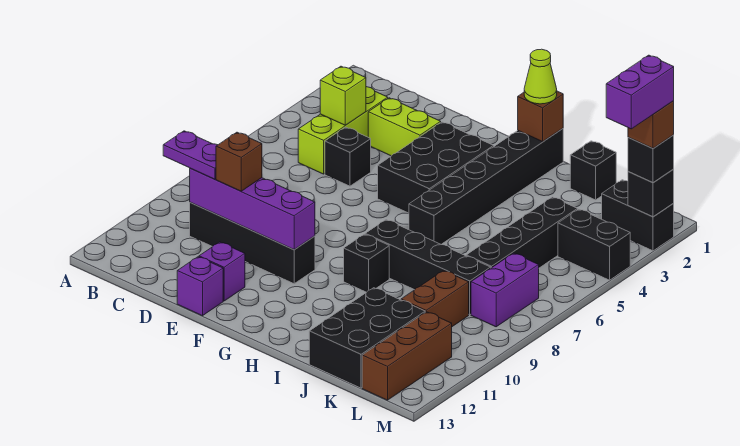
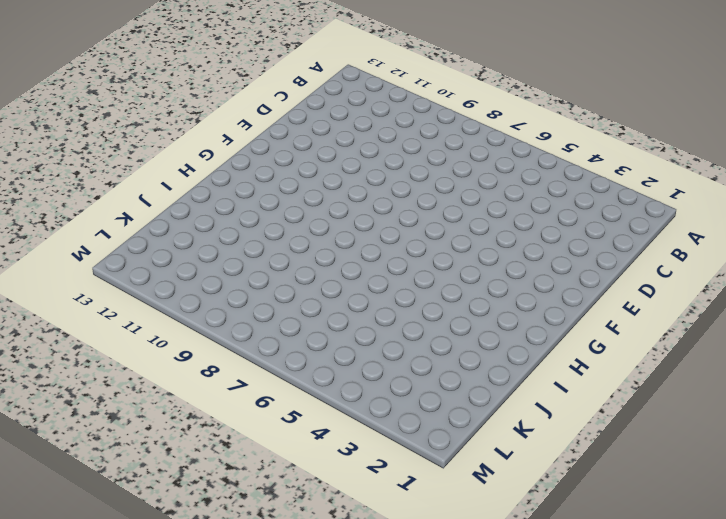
none -> lime brick C3:C5 level 1
none -> black brick C10:F10 level 1
none -> lime brick D3:E3 level 1

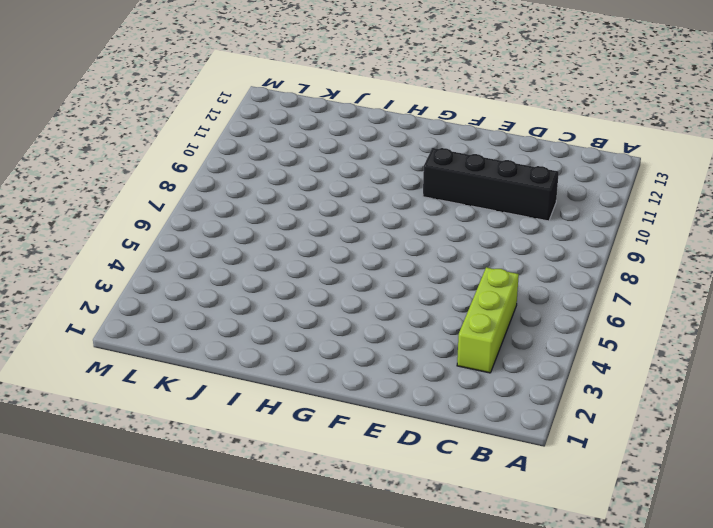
none -> lime brick D3:E3 level 1
none -> black brick D5 level 1
none -> purple brick E12 level 1

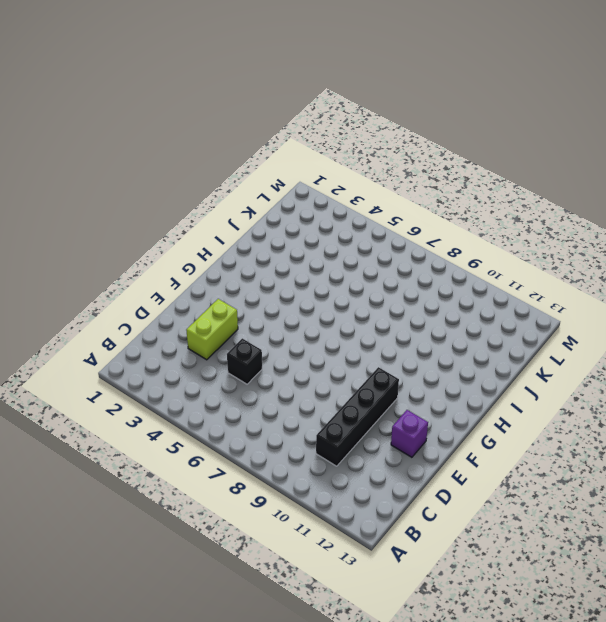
none -> lime brick C3:C5 level 1
none -> purple brick E13 level 1
none -> black brick F3:G5 level 1

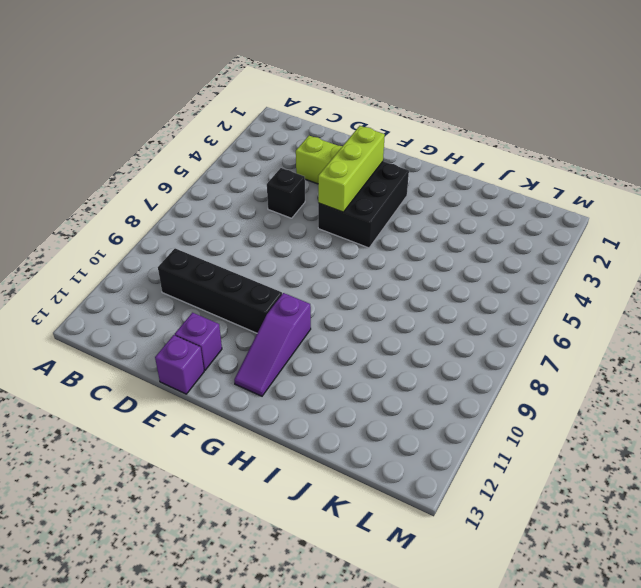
lime brick F3:F5 level 2 -> lime brick C3:C5 level 1
purple slope G10:G12 level 1 top 10 -> none
none -> black brick H1:H6 level 1
none -> black brick H8:K8 level 1
none -> black brick H9 level 1

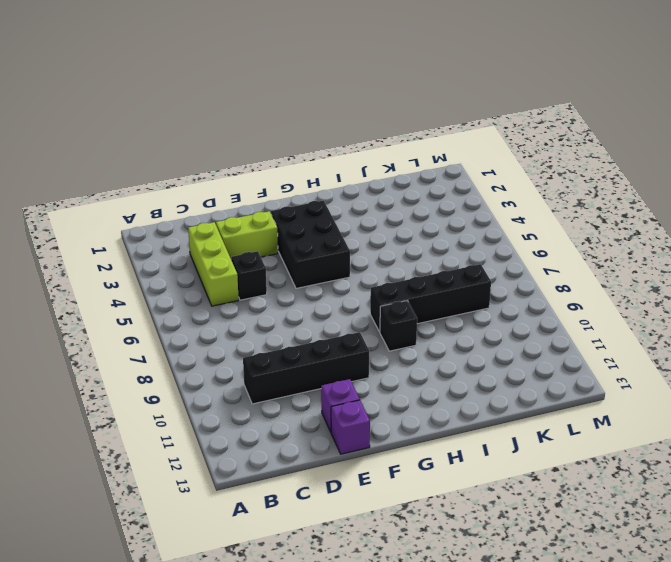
none -> black brick H1:H6 level 1
none -> black brick J1 level 1
none -> black brick J11:K13 level 1

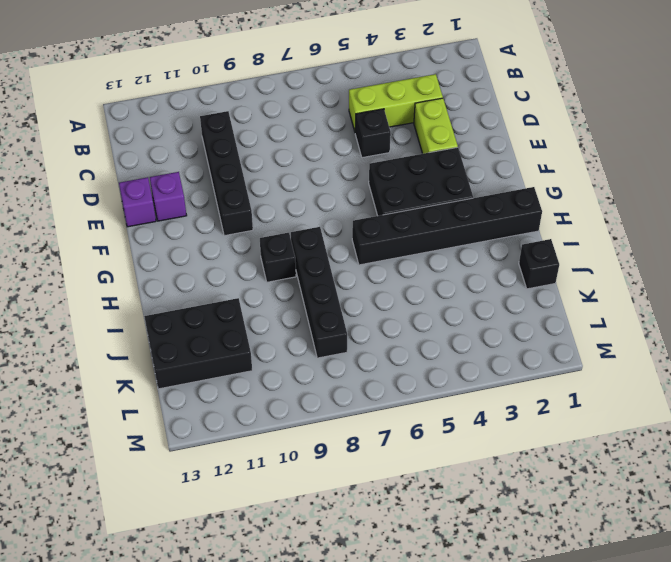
none -> black brick K4:K7 level 1
none -> brown brick K9:K10 level 1
none -> black brick L2:M2 level 1

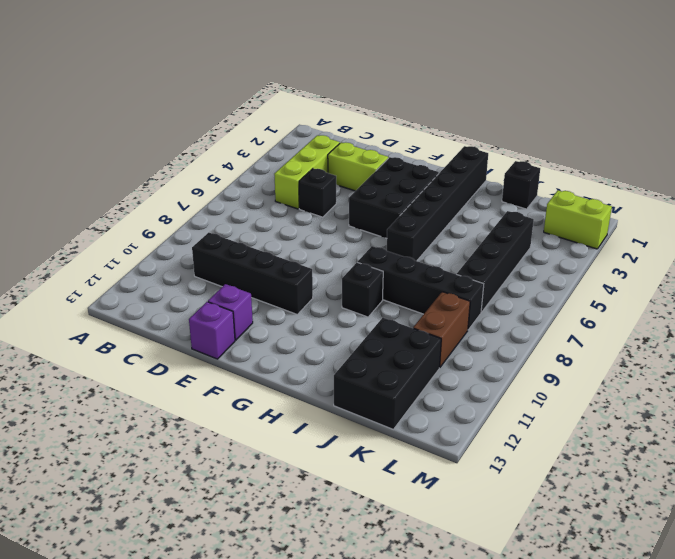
lime brick L2:M2 level 1 -> black brick L2:M2 level 1
none -> black brick L4:M4 level 1
none -> purple brick L7:L8 level 1
none -> brown brick L11:L13 level 1

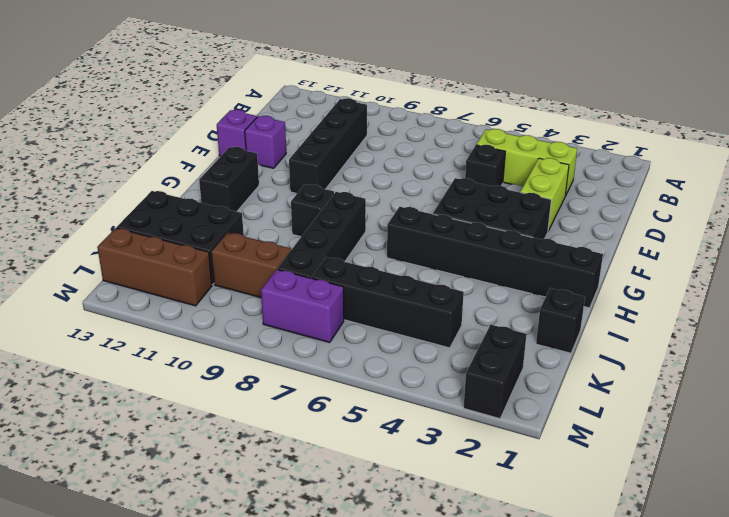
black brick G12:H12 level 1 -> black brick L4:M4 level 1
none -> lime brick C4 level 2
none -> purple brick C10:F10 level 2
none -> brown brick H1 level 2

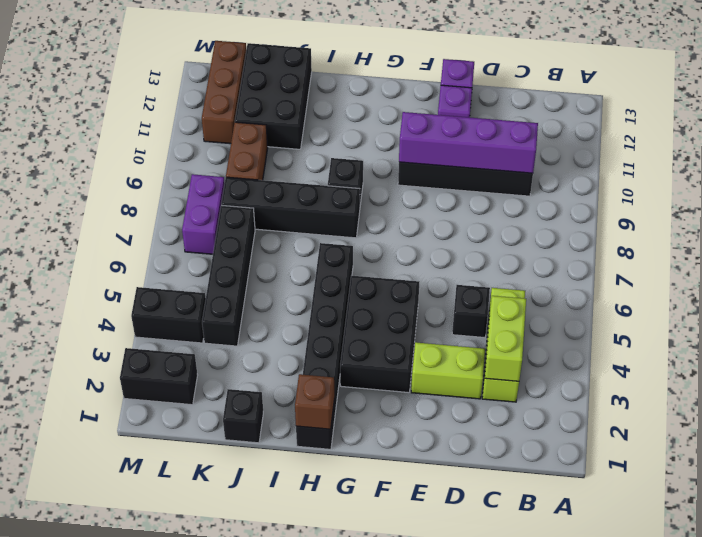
lime brick C3:C4 level 2 -> lime brick C4 level 2
none -> black brick M2 level 2
none -> purple plate B10:C10 level 3
none -> brown brick D10 level 3

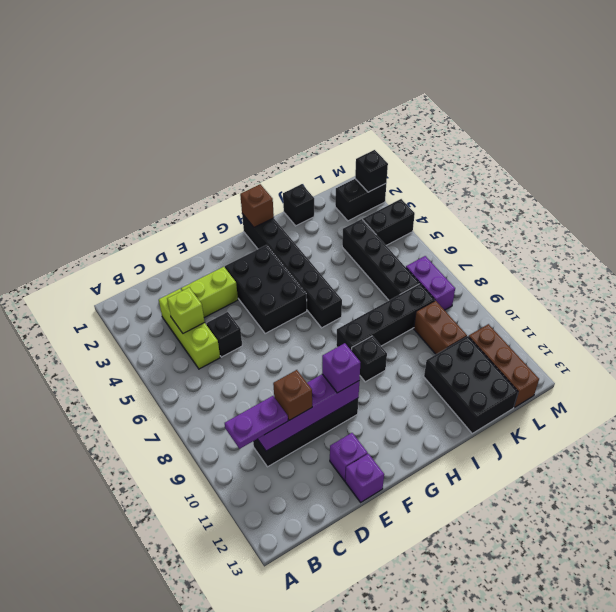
purple brick F10 level 3 -> none
none -> lime cone H1 level 3
none -> black brick M2 level 3
none -> brown brick M2 level 4

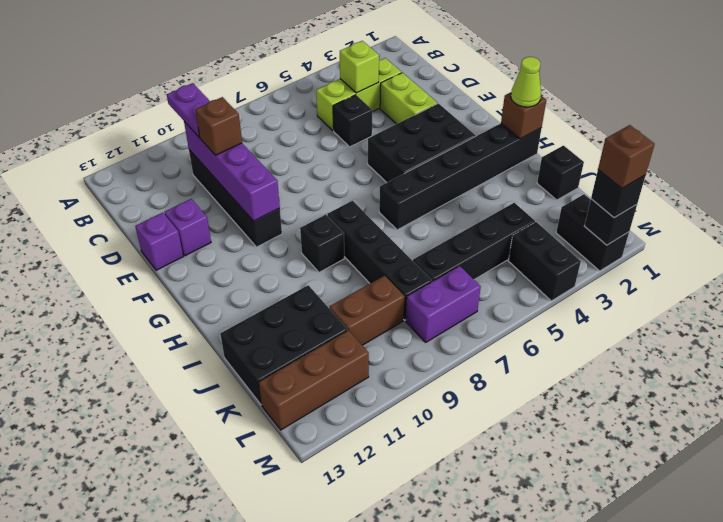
none -> purple brick M2:M3 level 5

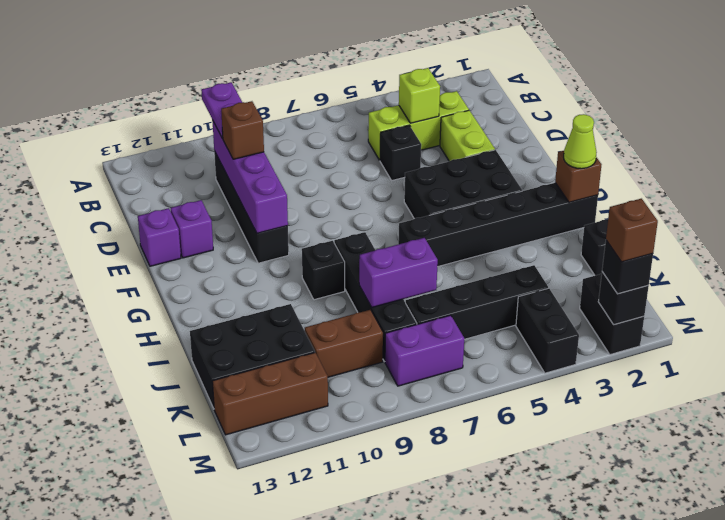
purple brick J7:J8 level 2 -> purple brick M2:M3 level 5

